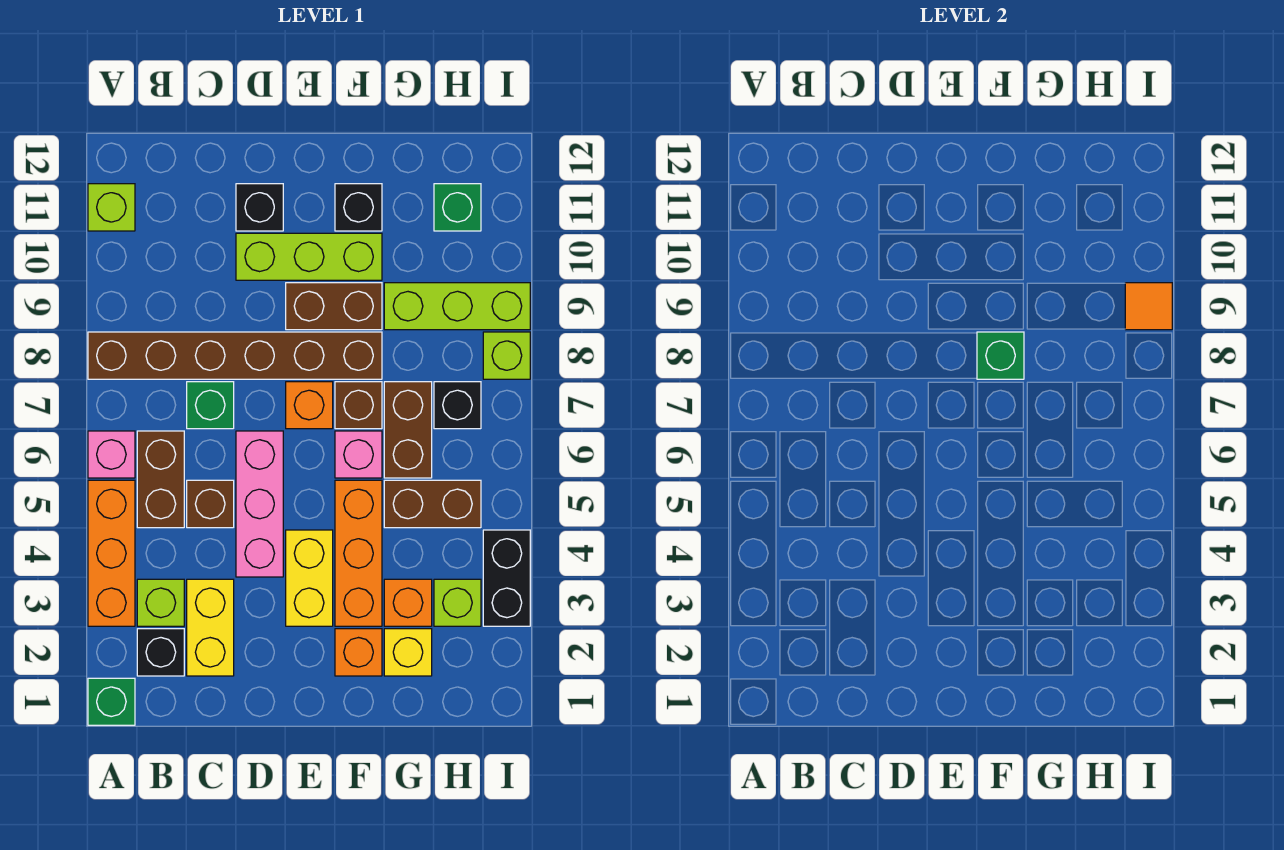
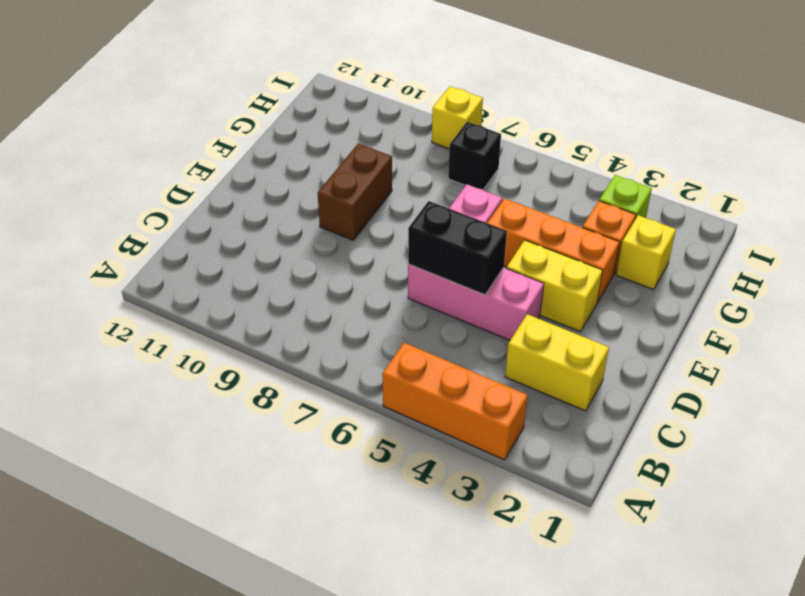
black brick D5:D6 level 2 -> black brick I3:I4 level 1
yellow brick I8 level 1 -> lime brick I8 level 1
none -> green brick A1 level 1
none -> pink brick A6 level 1
none -> brown brick A8:F8 level 1
none -> lime brick A11 level 1

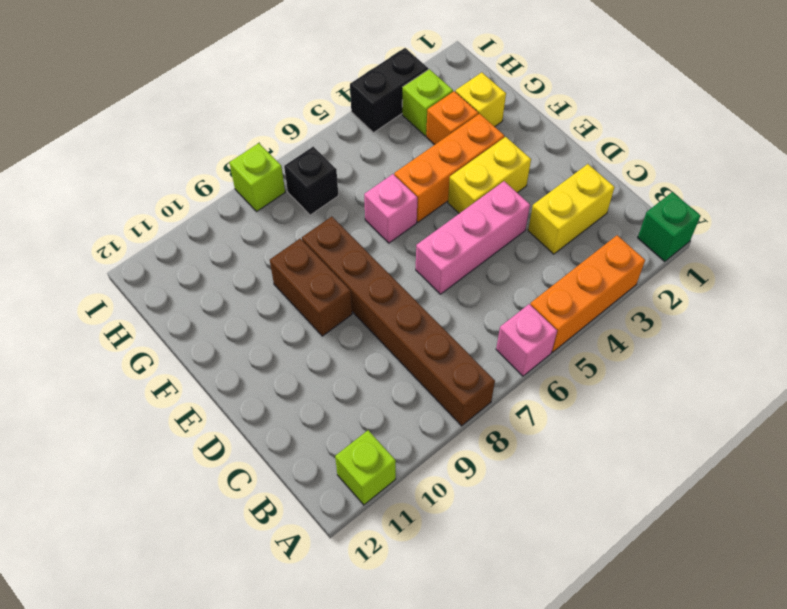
none -> black brick B2 level 1
none -> lime brick B3 level 1
none -> brown brick B5:B6 level 1
none -> brown brick C5 level 1

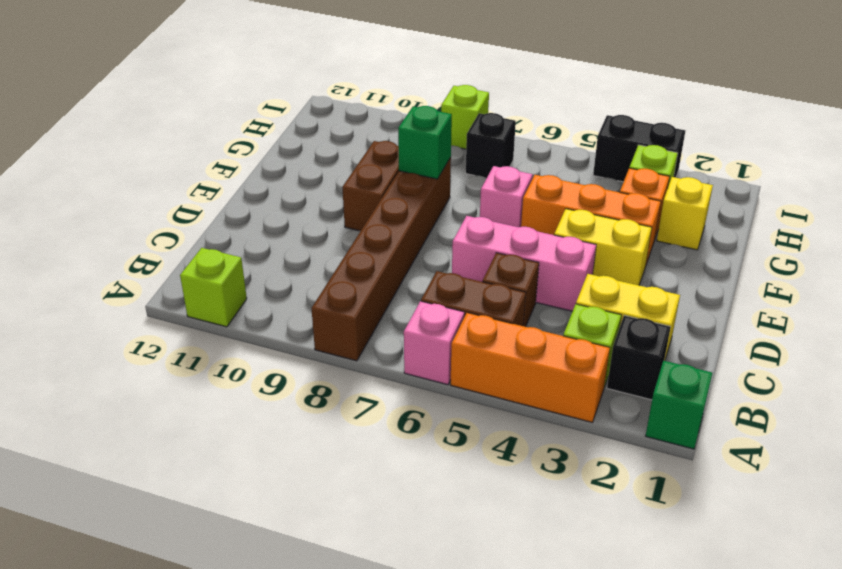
none -> green brick C7 level 1
none -> lime brick D10:F10 level 1
none -> black brick D11 level 1
none -> orange brick E7 level 1

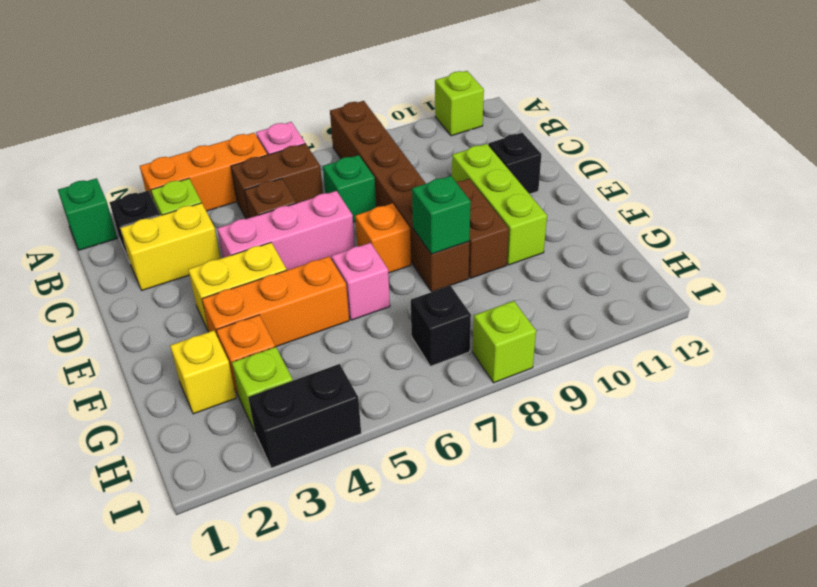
none -> orange brick F2 level 1
none -> brown brick F7 level 1
none -> black brick F11 level 1
none -> brown brick G5:H5 level 1

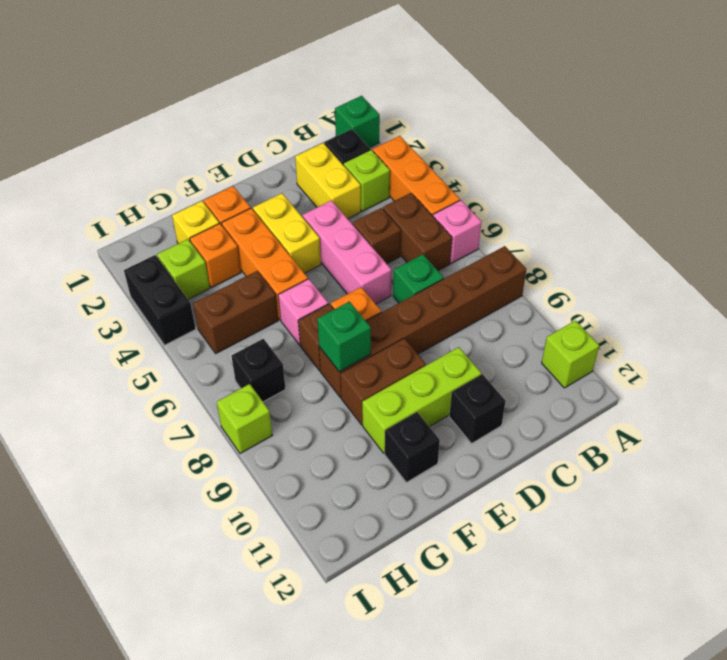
none -> brown brick G6:G7 level 1
none -> lime brick G9:I9 level 1
none -> green brick H11 level 1
none -> orange tile I9 level 2

